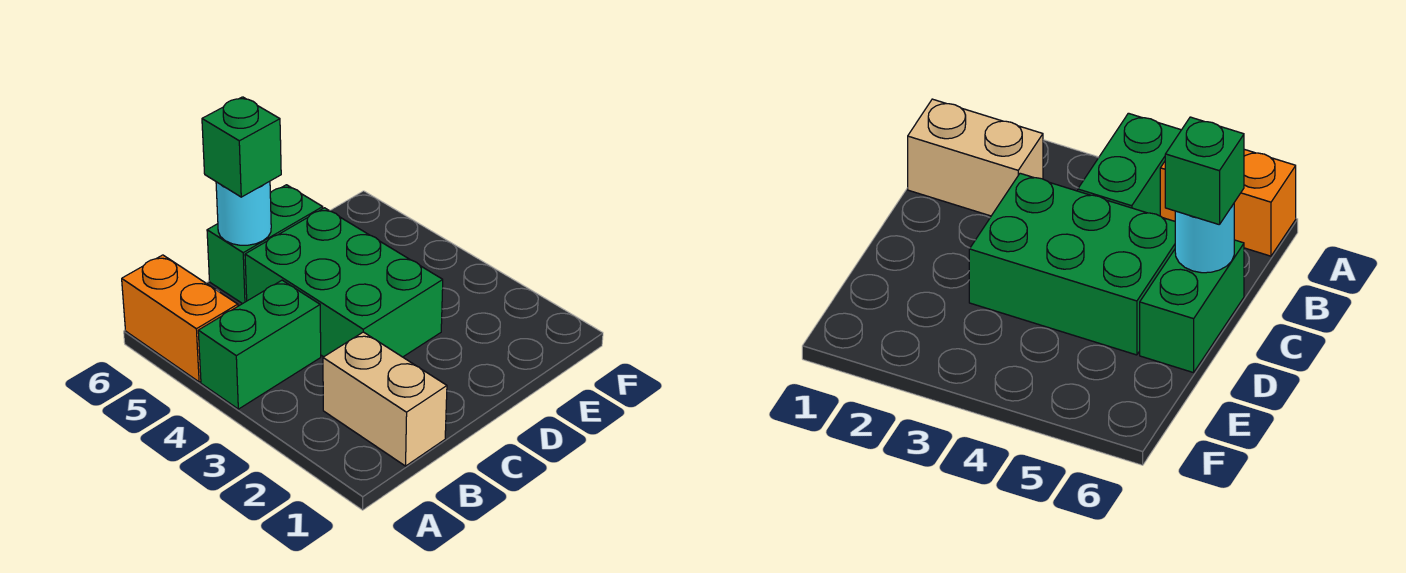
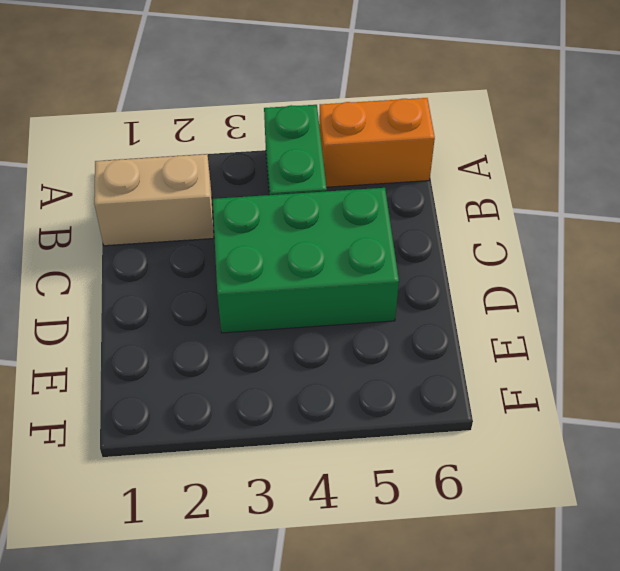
none -> green brick C6:D6 level 1
none -> cyan round brick C6 level 2

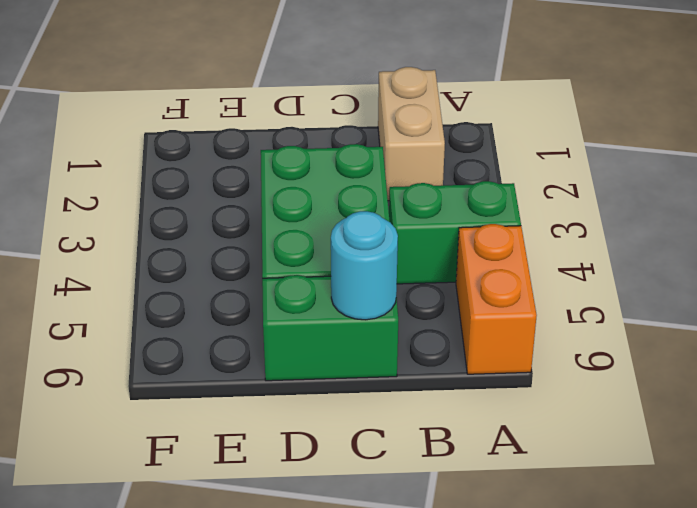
none -> green brick C6 level 3

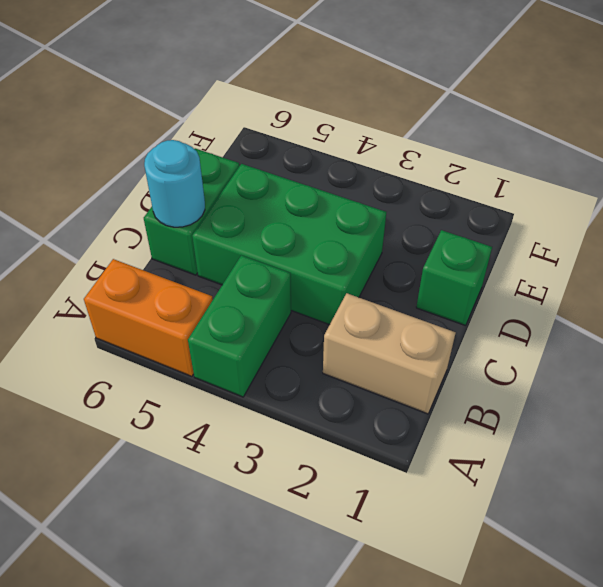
green brick D1 level 1 -> green brick C6 level 3

